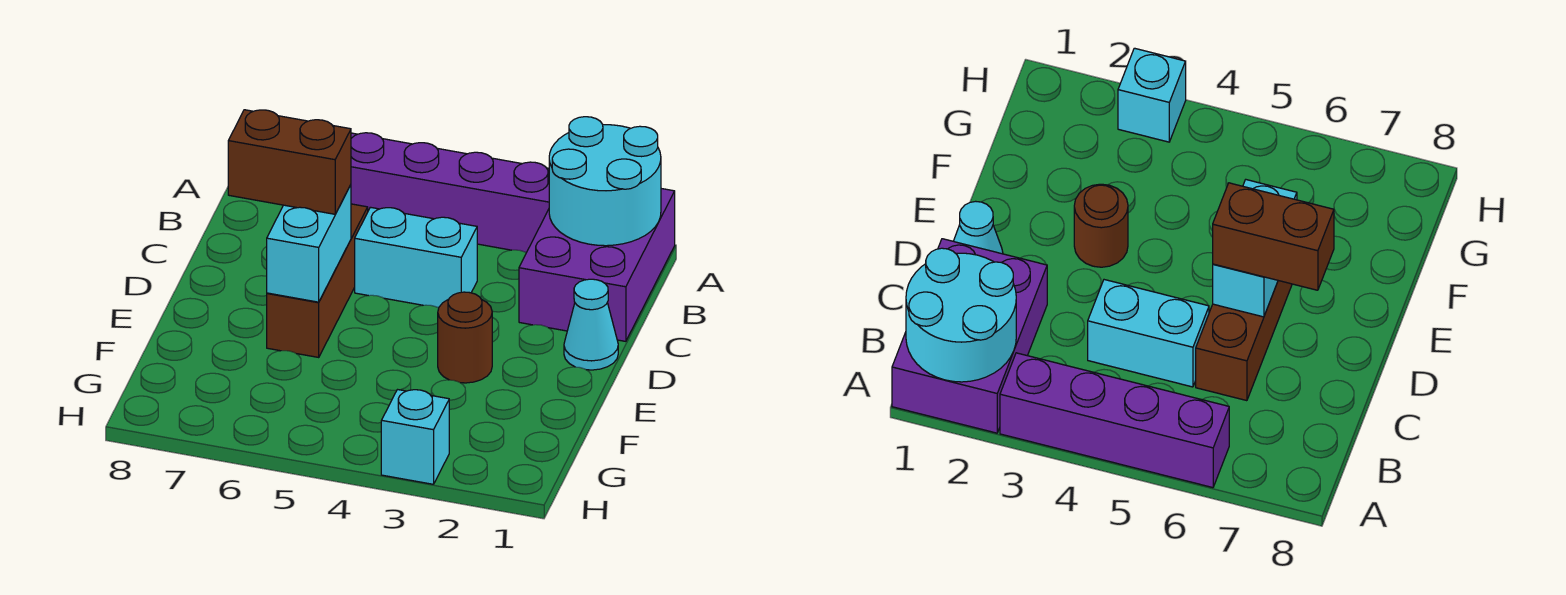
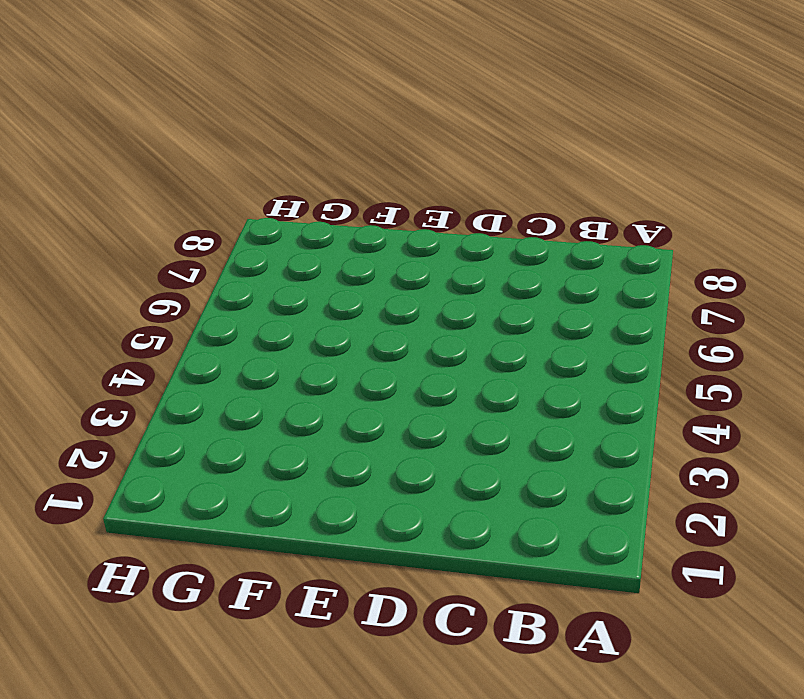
none -> purple brick A1:C2 level 1
none -> purple brick A3:A6 level 1

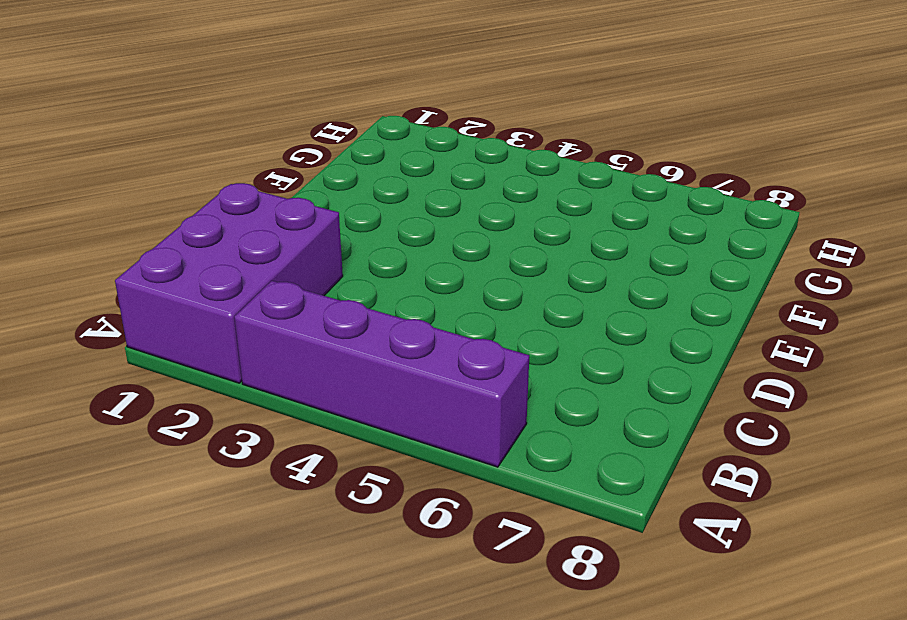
none -> cyan brick C4:C5 level 1
none -> brown brick C6:E6 level 1

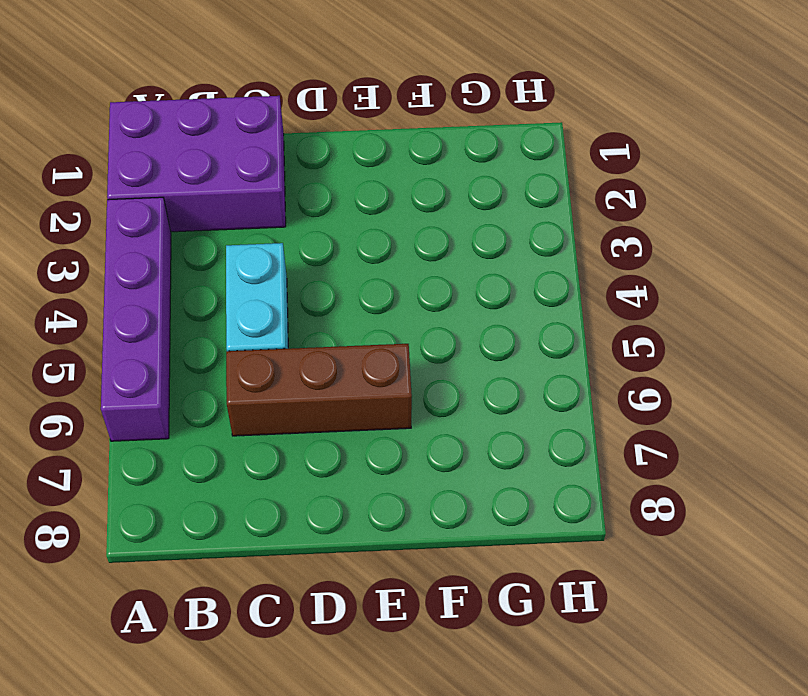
none -> cyan cone D1 level 1
none -> brown round brick E3 level 1

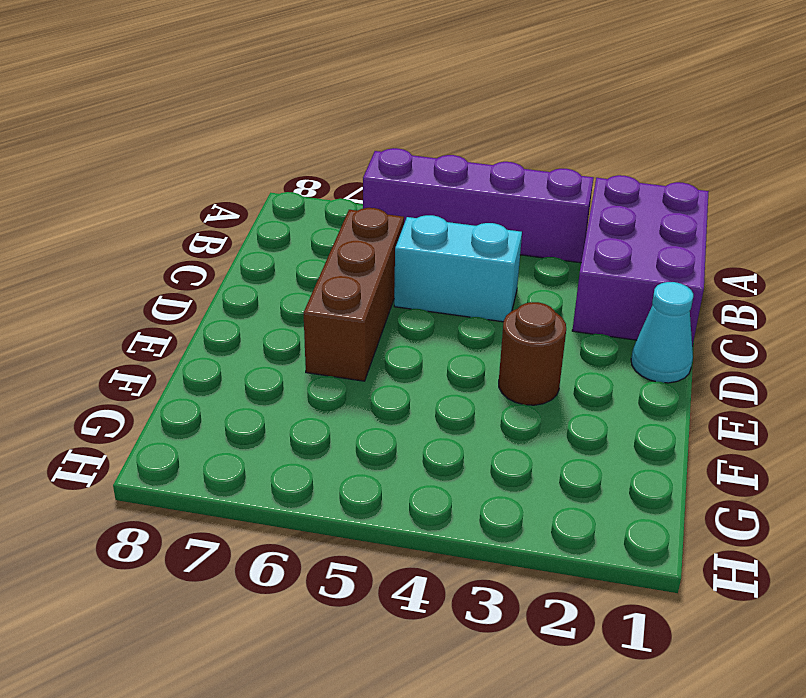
none -> cyan brick H3 level 1
none -> cyan round brick A1:B2 level 2

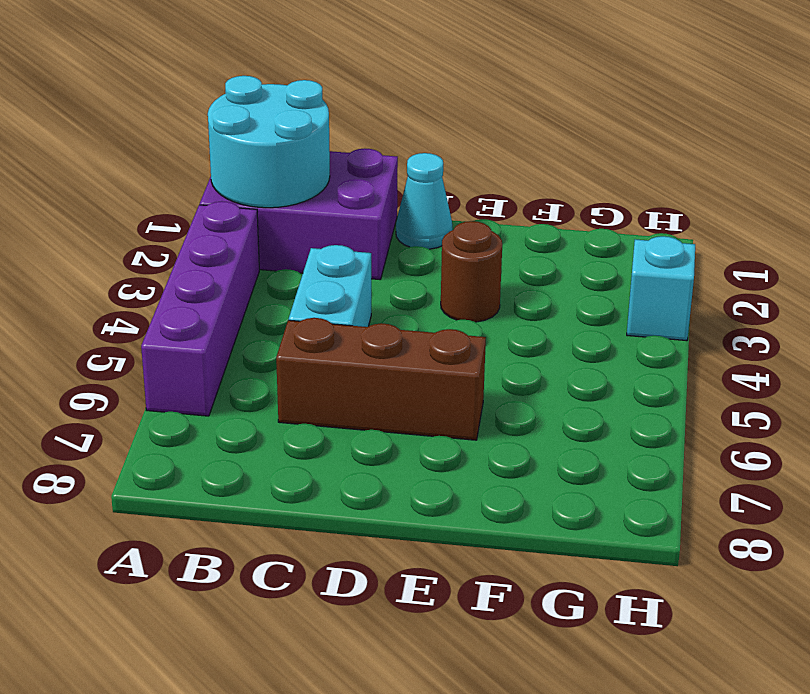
none -> cyan brick D6:E6 level 2
none -> brown brick D6:D7 level 3

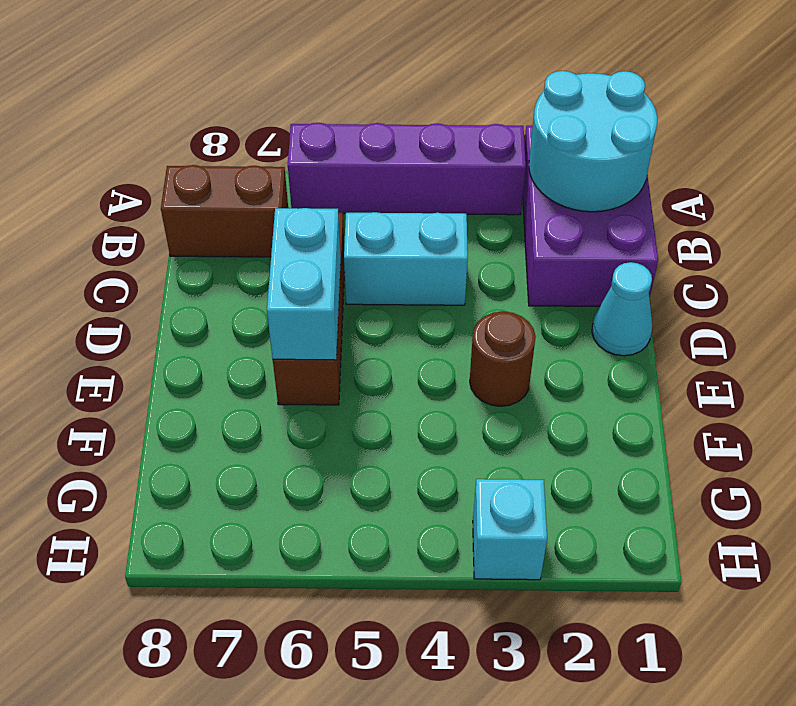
brown brick B7:B8 level 1 -> brown brick D6:D7 level 3

